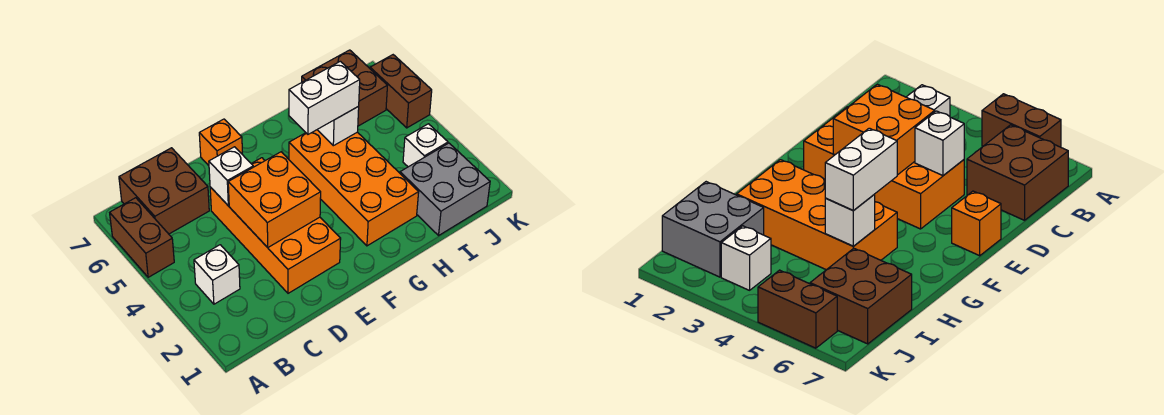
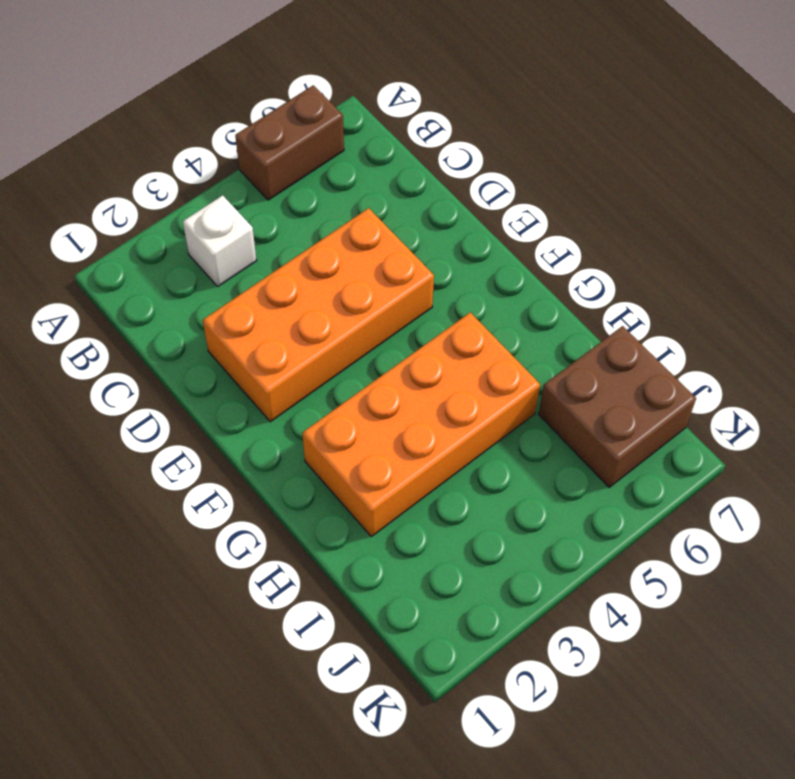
none -> brown brick B6:C7 level 1
none -> orange brick E7 level 1
none -> grey brick I1:J2 level 1

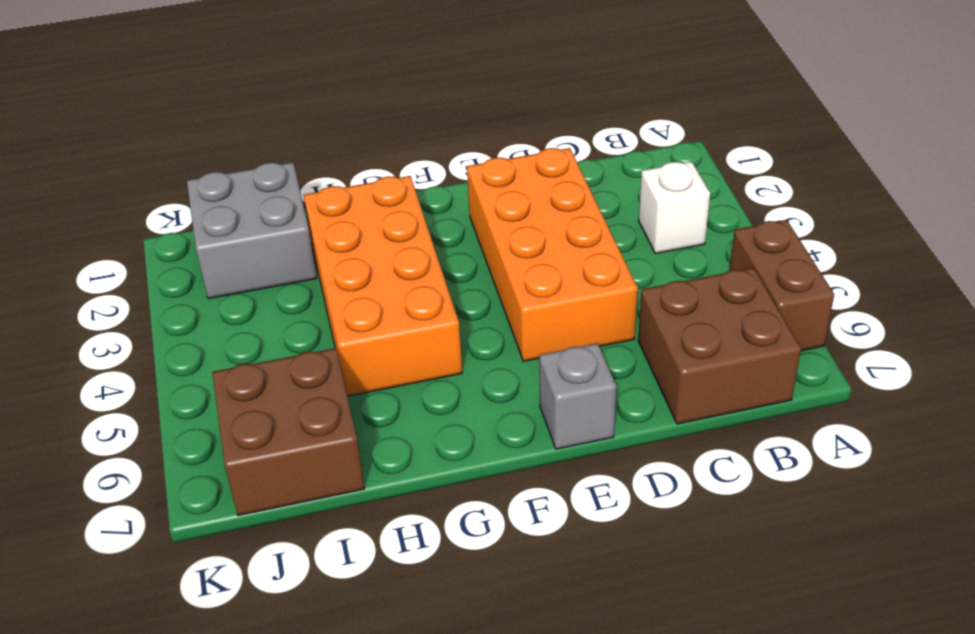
grey brick E7 level 1 -> orange brick E7 level 1
none -> white brick J3 level 1
none -> brown brick K5:K6 level 1
none -> orange brick D3:E4 level 2

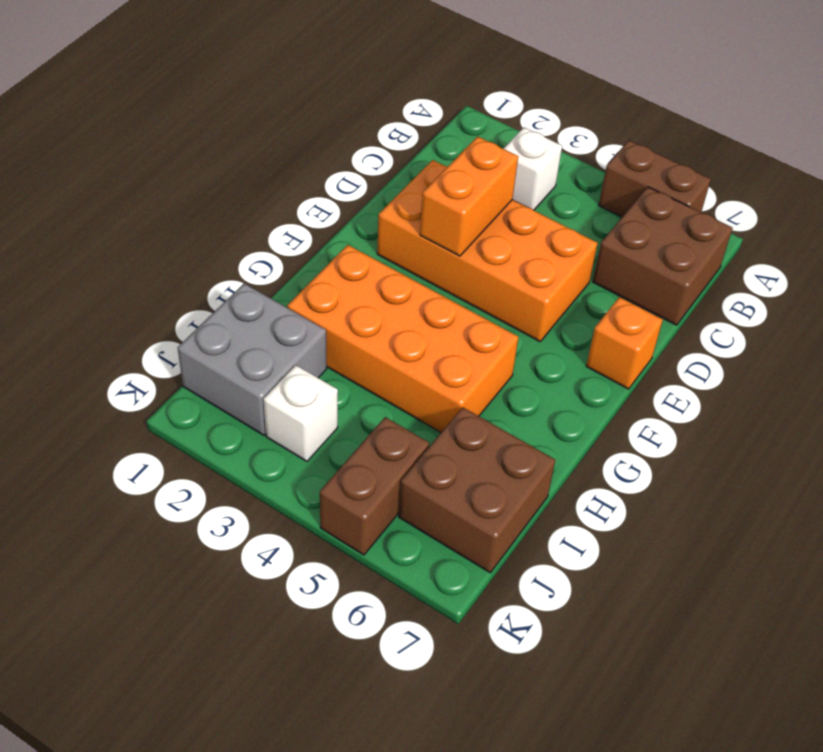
orange brick D3:E3 level 2 -> orange brick D3:E4 level 2
brown brick J5:K5 level 1 -> brown brick K5:K6 level 1
none -> white brick D5 level 2
none -> white brick H5 level 2
none -> white brick G5:H5 level 3

